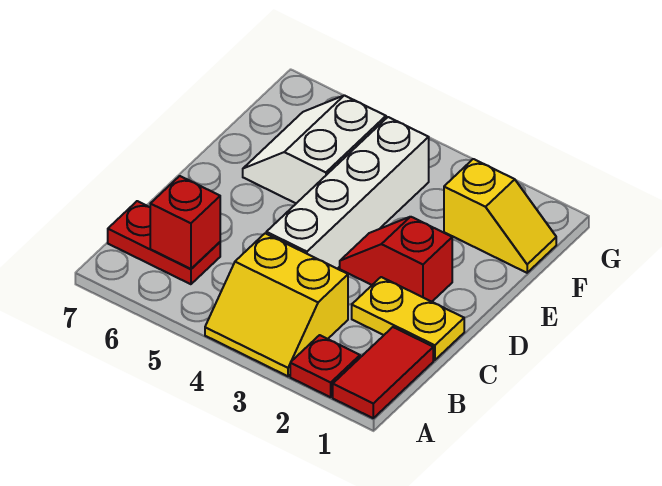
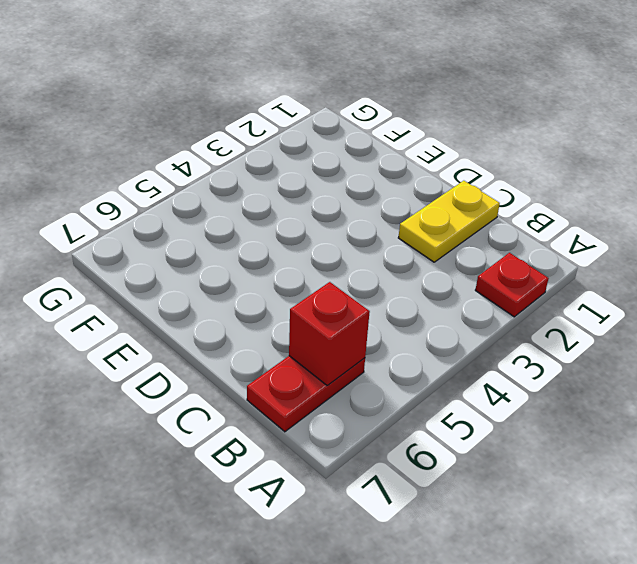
none -> red tile A1:B1 level 1
none -> yellow slope A3:B4 level 1 top B

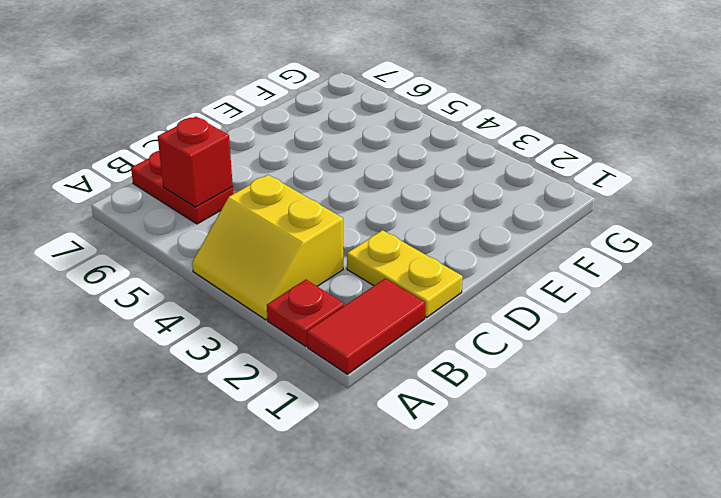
none -> white brick C4:F4 level 1
none -> red slope D2:D3 level 1 top 2

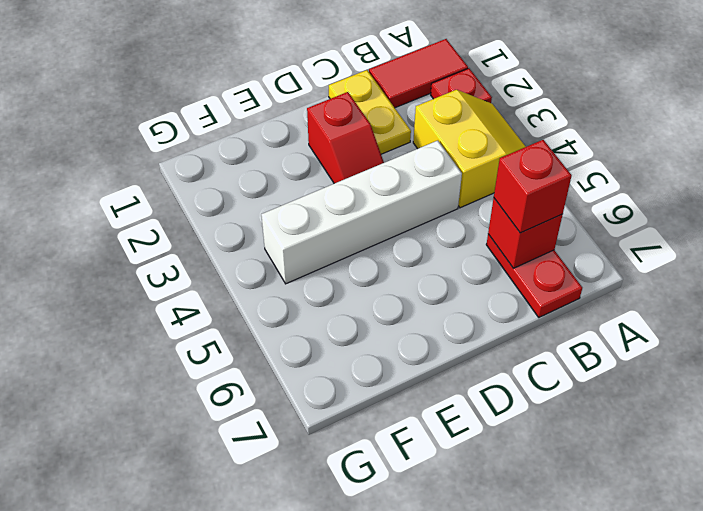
red brick B6 level 3 -> none
none -> white slope E5:F6 level 1 top 5
none -> yellow slope F1:F2 level 1 top 2

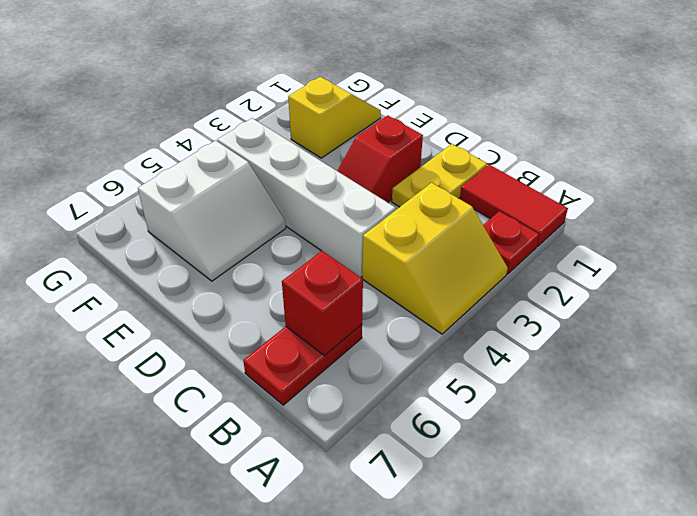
white slope E5:F6 level 1 top F -> white slope E5:F6 level 1 top 5

